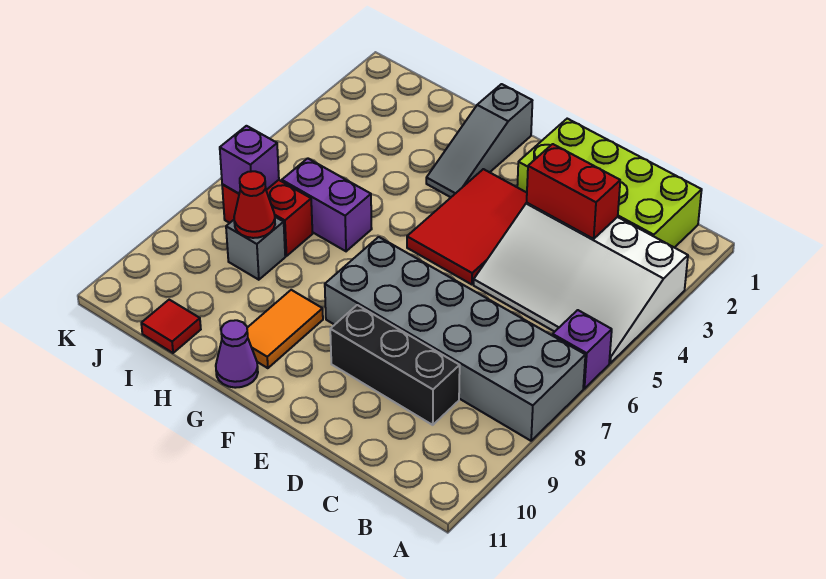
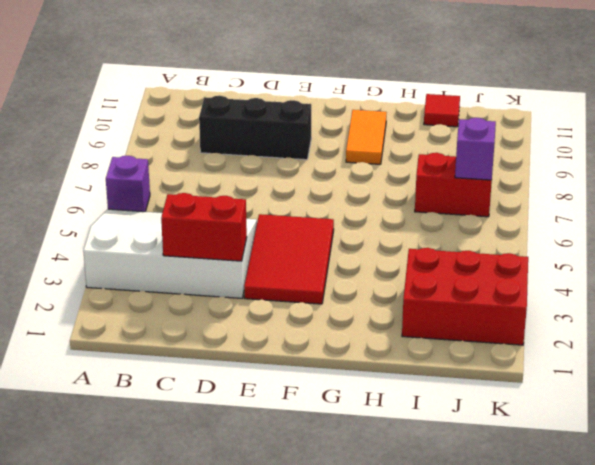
red brick I2:K3 level 1 -> none
none -> grey brick A7:F8 level 1
none -> lime brick B1:E2 level 1
none -> grey slope G1:G3 level 1 top 1

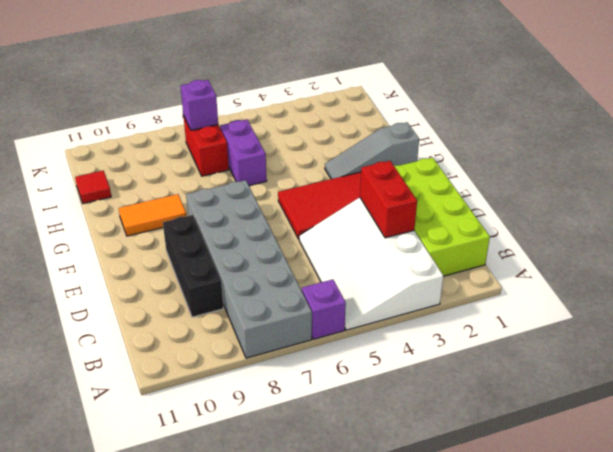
none -> purple cone G11 level 1
none -> grey brick I8 level 1
none -> red cone I8 level 2

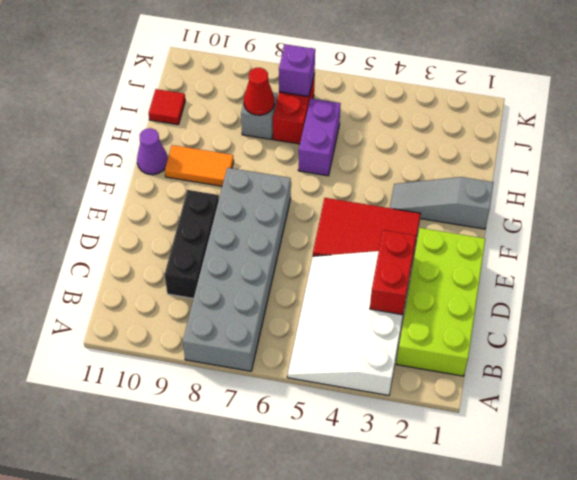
none -> purple brick A6 level 1

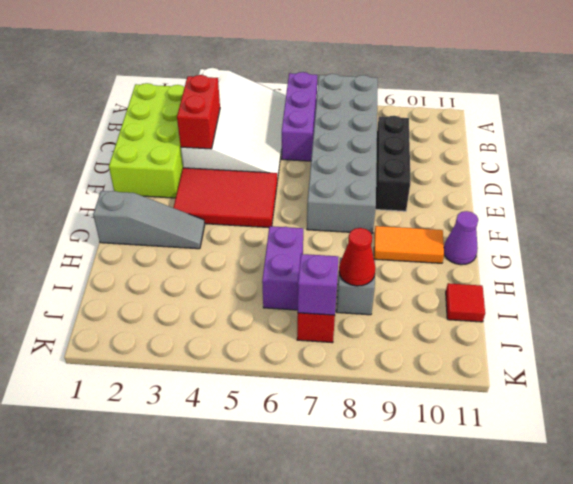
purple brick A6:C6 level 1 -> purple brick A6 level 1

